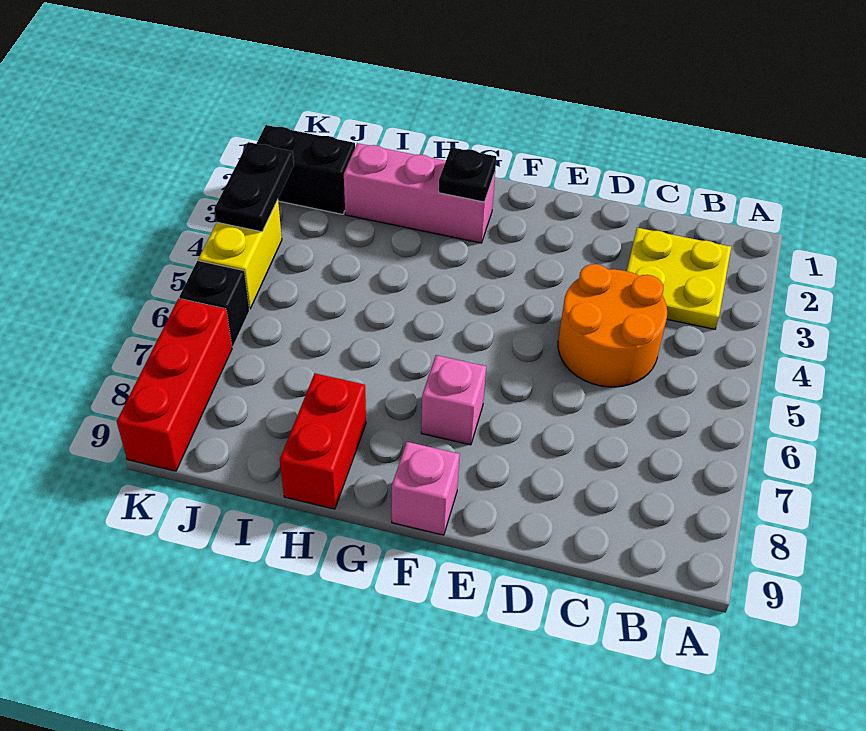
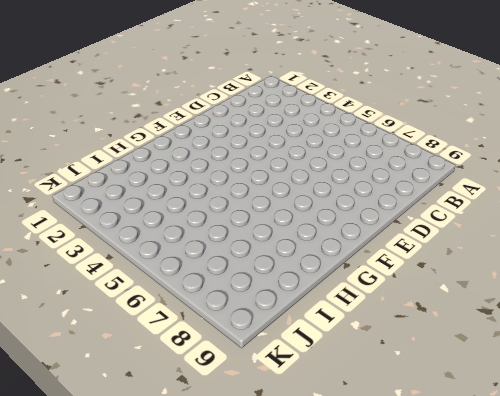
none -> yellow plate B2:C3 level 1
none -> orange round brick C4:D5 level 1
none -> pink brick F7 level 1

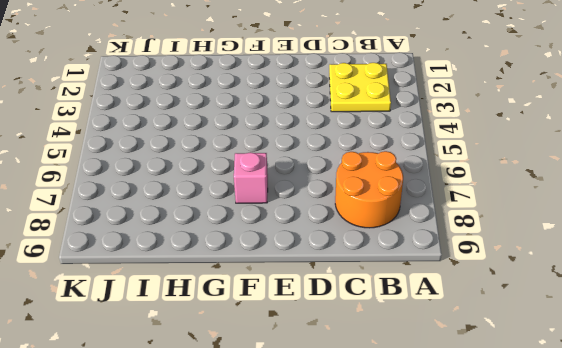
orange round brick B7:C8 level 1 -> orange round brick C4:D5 level 1
none -> pink brick F9 level 1
none -> pink brick G2:I2 level 1
none -> red brick H8:H9 level 1

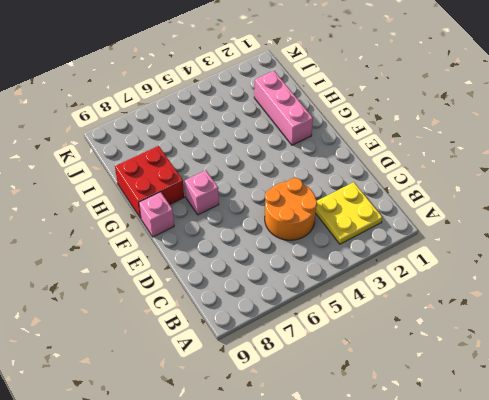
red brick G8:H9 level 1 -> red brick H8:H9 level 1
none -> black brick J2:K2 level 1
none -> yellow brick K4:K5 level 1
none -> black brick K6 level 1

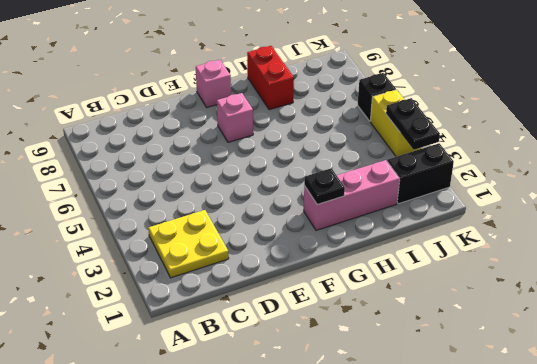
none -> orange round brick C4:D5 level 1
none -> red brick K7:K9 level 1

